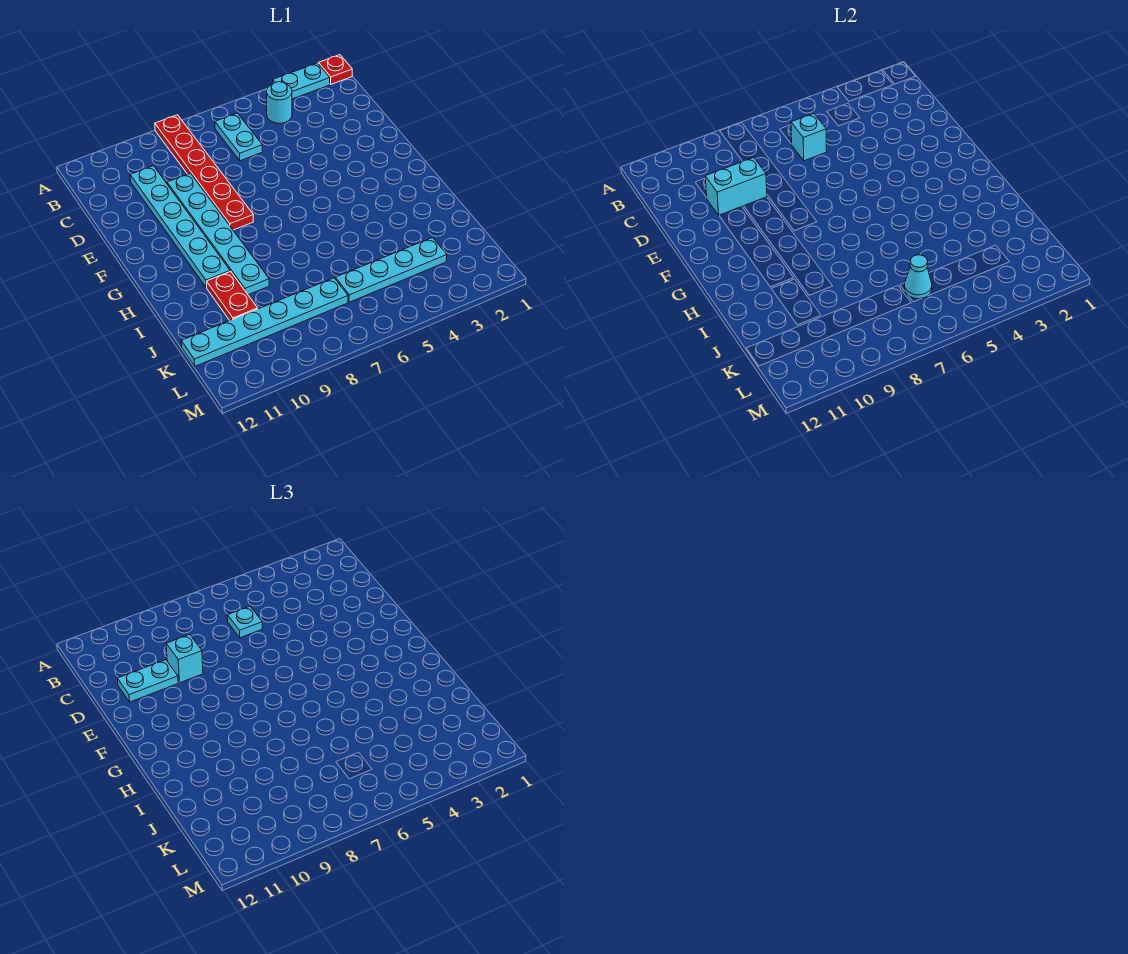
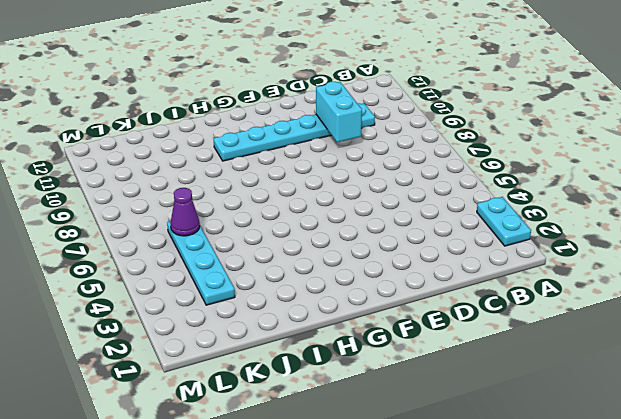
purple cone K6 level 2 -> cyan cone K6 level 2
none -> red plate A1 level 1
none -> red plate A8:F8 level 1
none -> cyan round brick B4 level 1

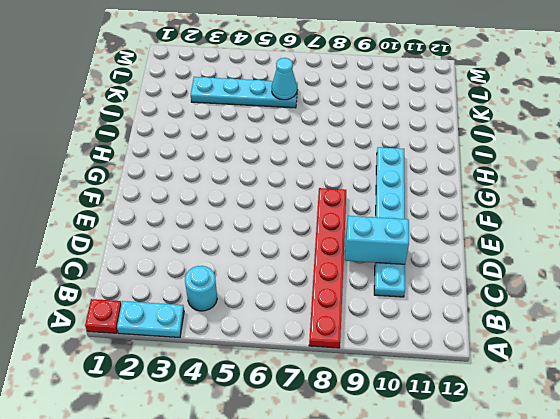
none -> cyan plate B6:C6 level 1
none -> cyan plate D9:I9 level 1
none -> red plate I10:J10 level 1

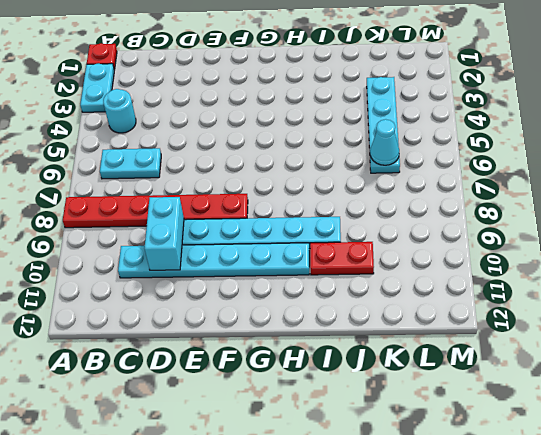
none -> cyan plate K7:K12 level 1
none -> cyan brick C6 level 2
none -> cyan plate C6 level 3

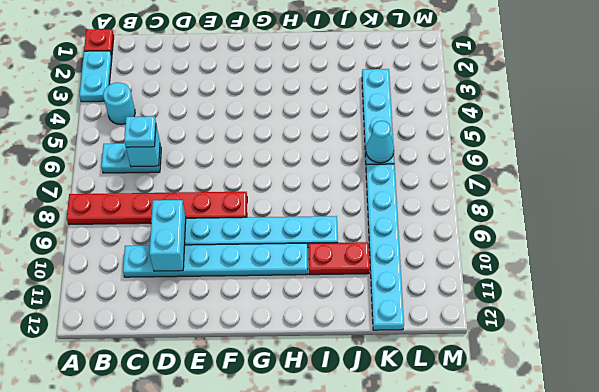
none -> cyan brick D9 level 3
none -> cyan plate D10:D11 level 3

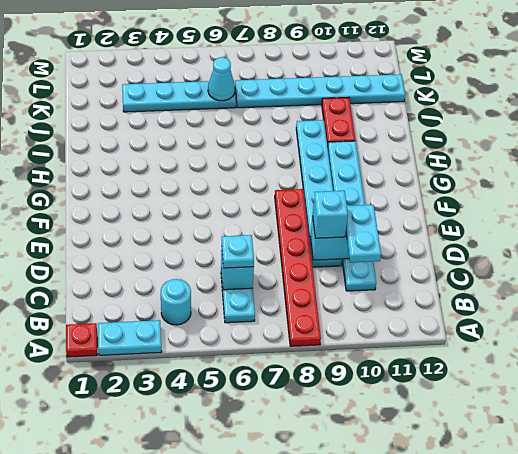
cyan plate C10:D10 level 3 -> cyan plate D10:D11 level 3

